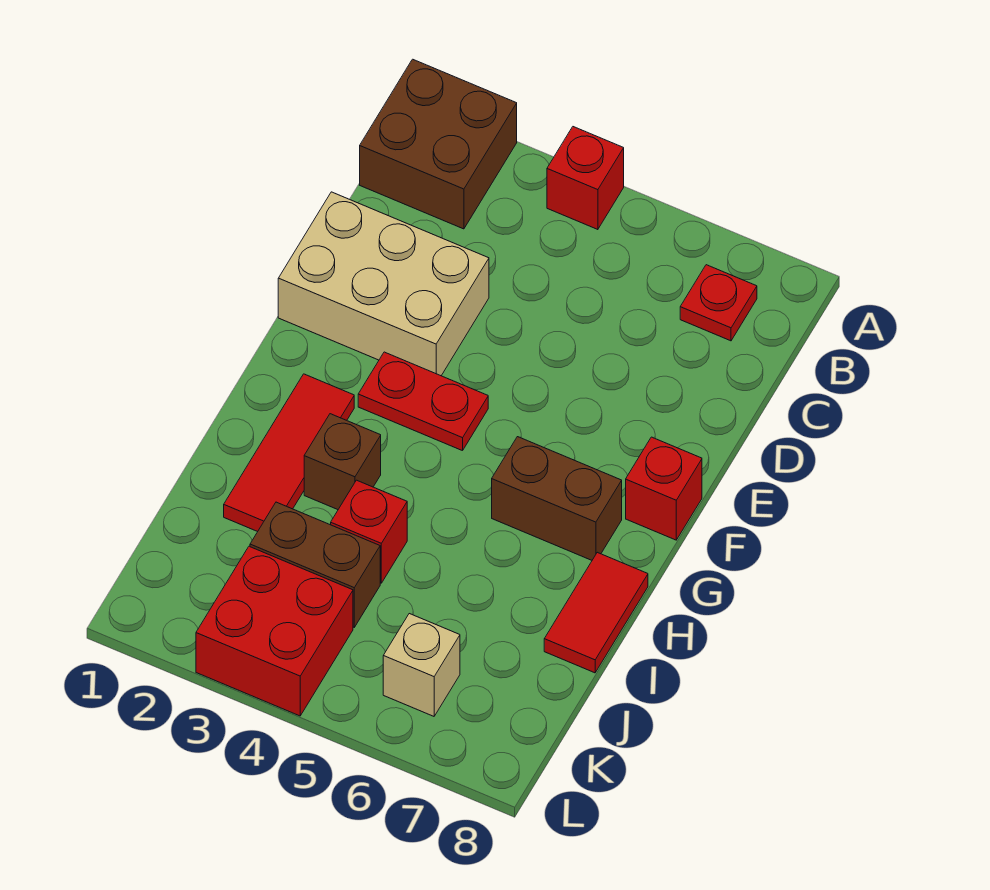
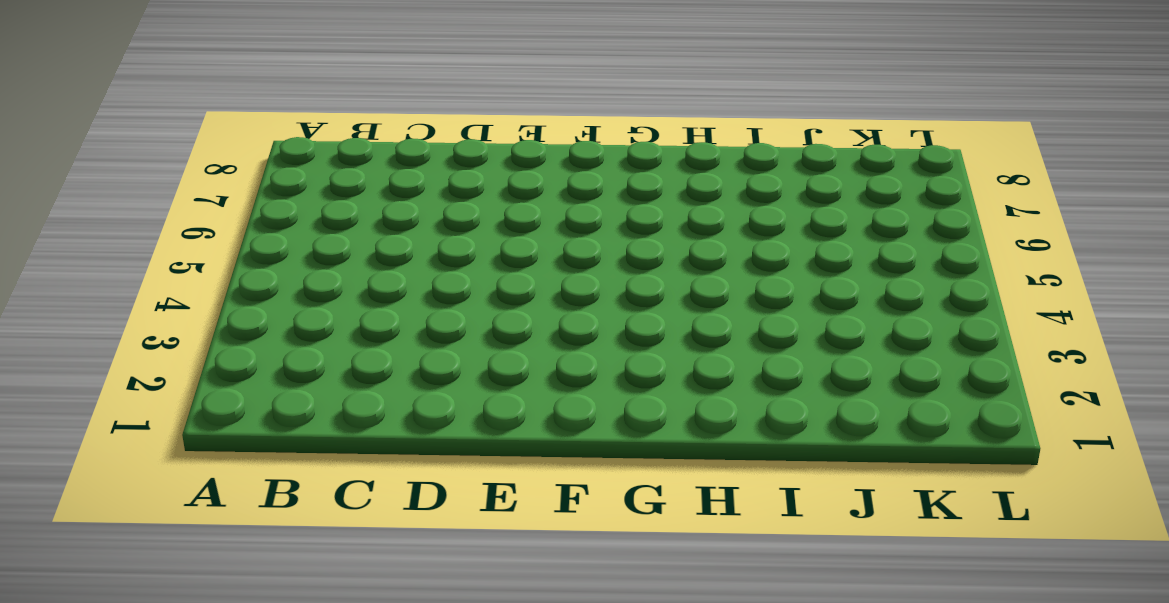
none -> brown brick A1:B2 level 1
none -> red brick A4 level 1
none -> red plate B7 level 1

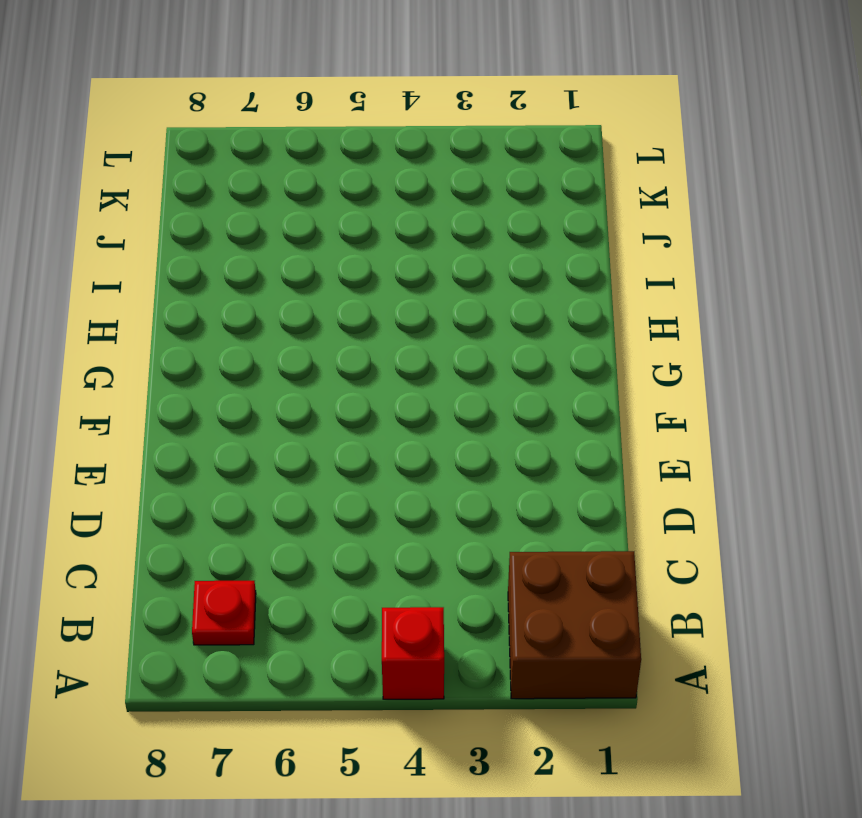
none -> tan brick D1:E3 level 1
none -> red plate F3:F4 level 1
none -> red brick F8 level 1

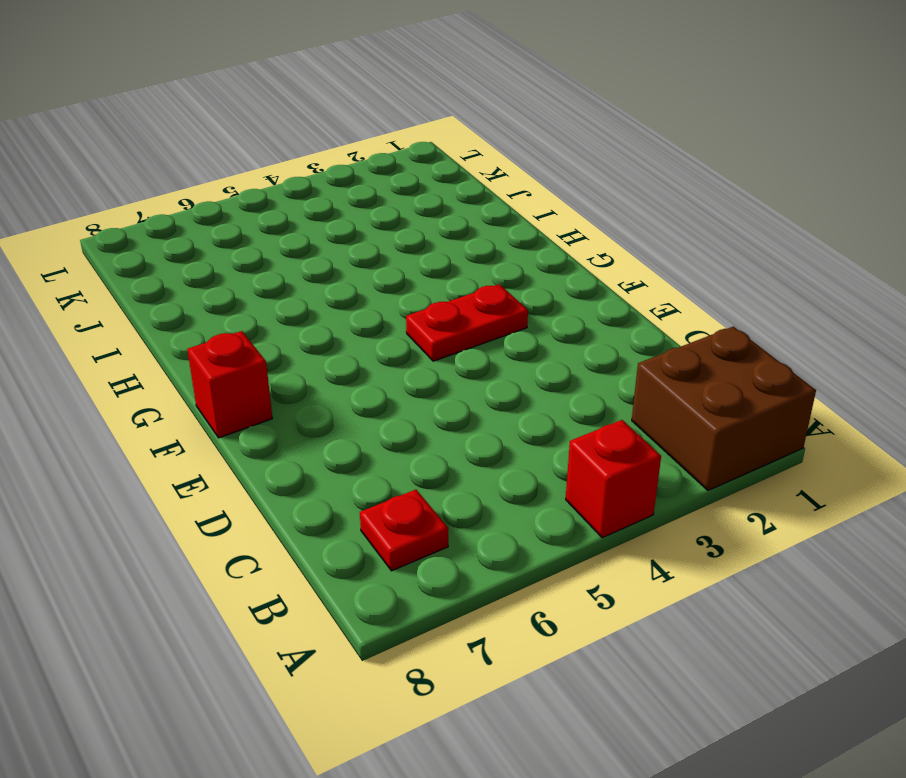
none -> tan brick D1:E3 level 1
none -> red tile G2:I2 level 1
none -> brown brick G6:G7 level 1

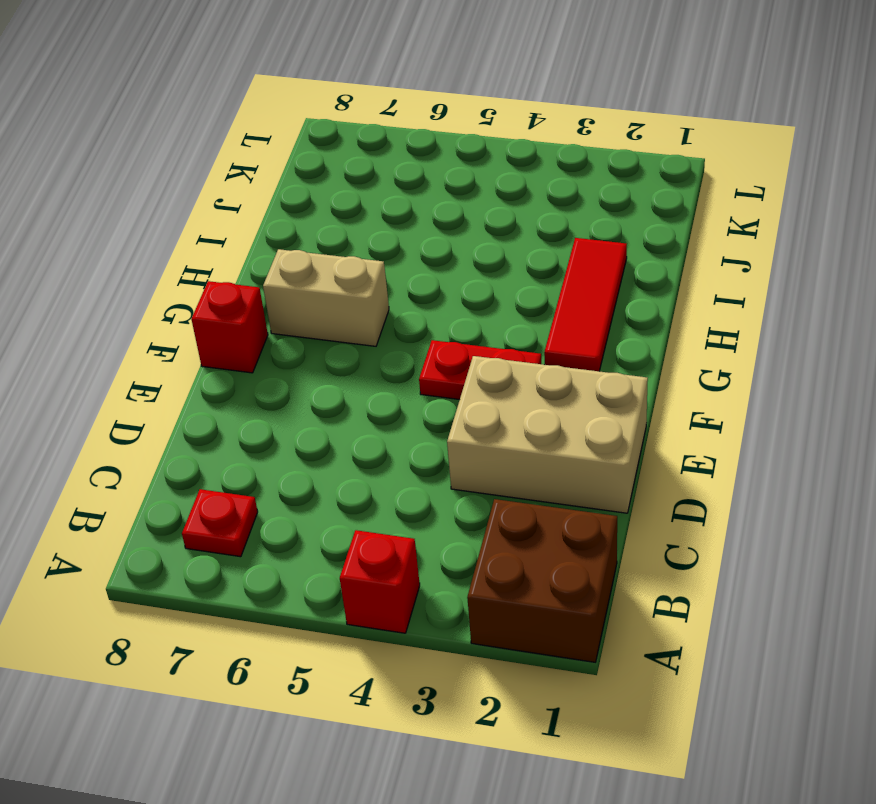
tan brick G6:G7 level 1 -> brown brick G6:G7 level 1
none -> brown brick H3 level 1
none -> red tile H8:I8 level 1
none -> red brick I4 level 1

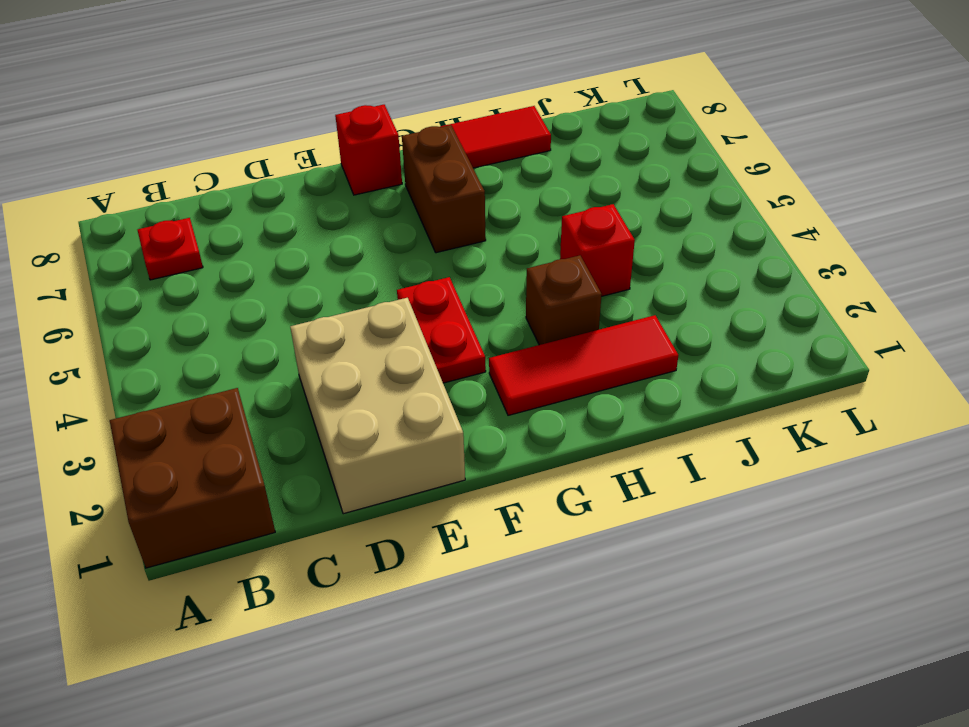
none -> red brick A4 level 1
none -> brown brick J3:J4 level 1
none -> red brick K3:L4 level 1

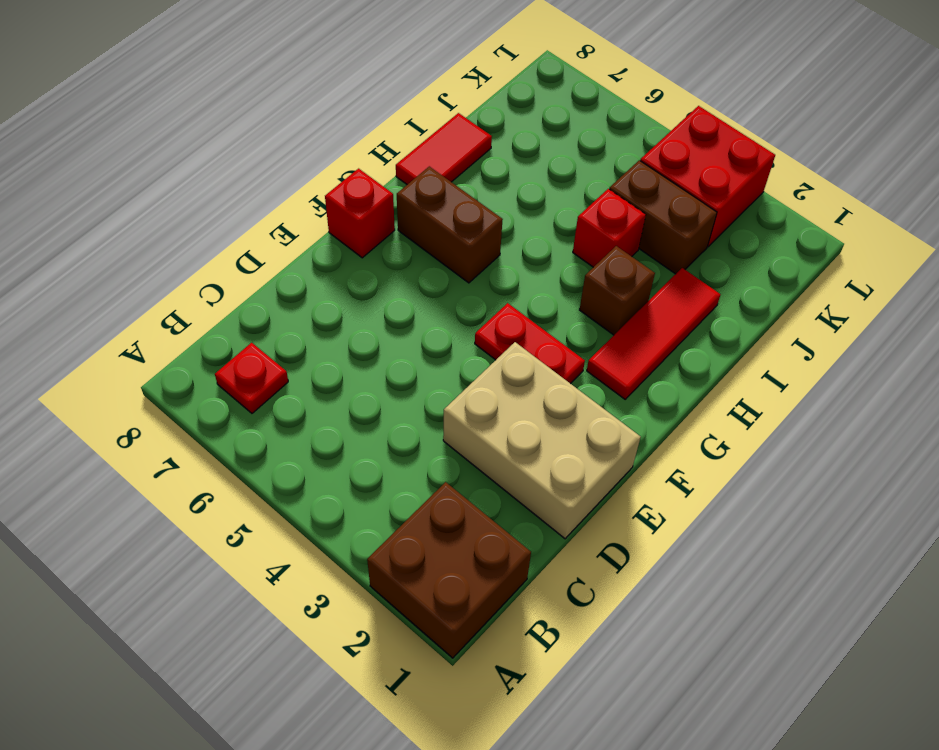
none -> red brick A4 level 1
none -> tan brick K6 level 1

